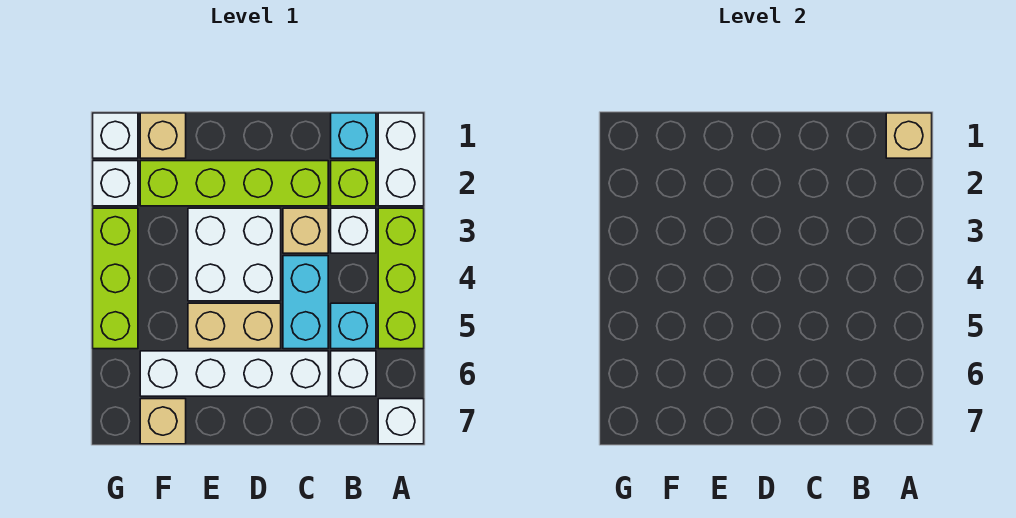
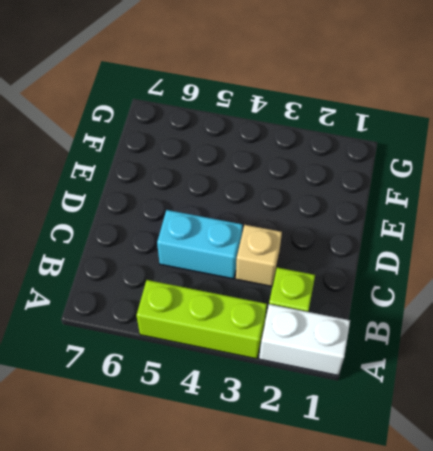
none -> white brick A7 level 1
none -> cyan brick B1 level 1
none -> white brick B3 level 1

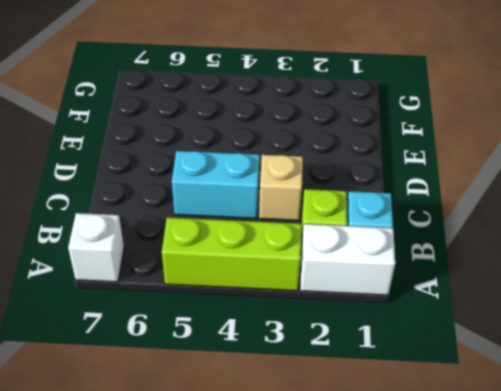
none -> white brick B3 level 1
none -> cyan brick B5 level 1
none -> white brick B6 level 1

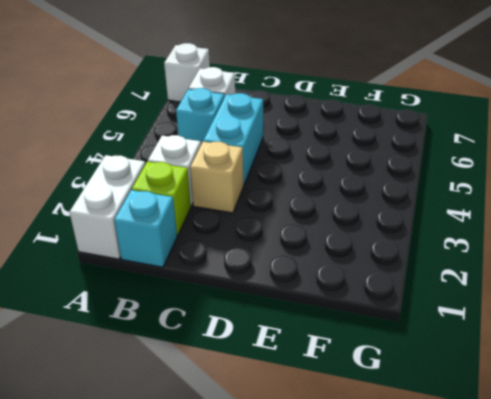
none -> lime brick A3:A5 level 1
none -> lime brick C2:F2 level 1
none -> white brick C6:F6 level 1

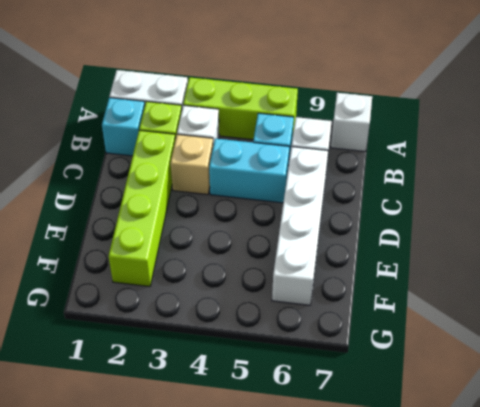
none -> white brick D3:E4 level 1
none -> tan brick D5:E5 level 1
none -> tan brick F1 level 1

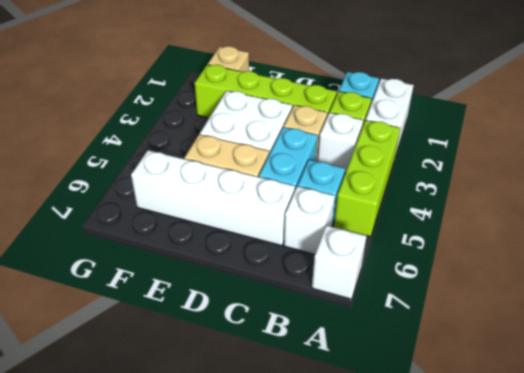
none -> tan brick F7 level 1
none -> white brick G1 level 1
none -> white brick G2 level 1

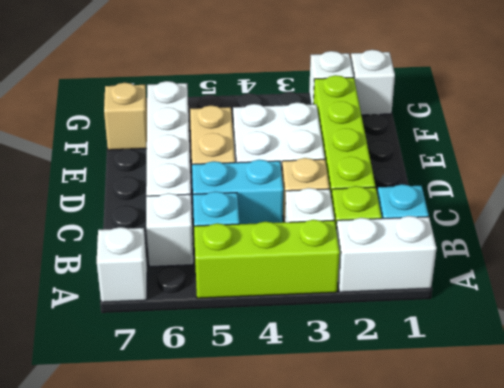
none -> tan brick F1 level 1
none -> lime brick G3:G5 level 1
none -> tan brick A1 level 2

